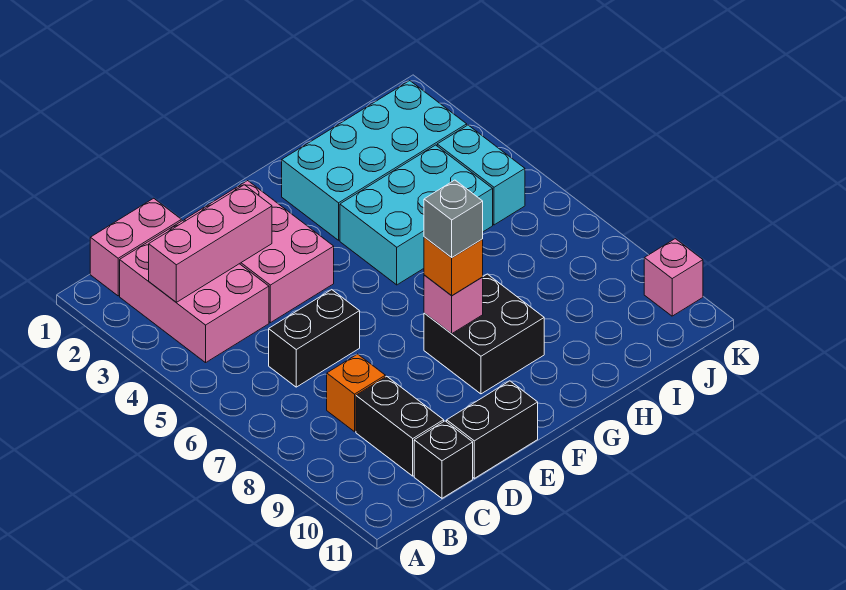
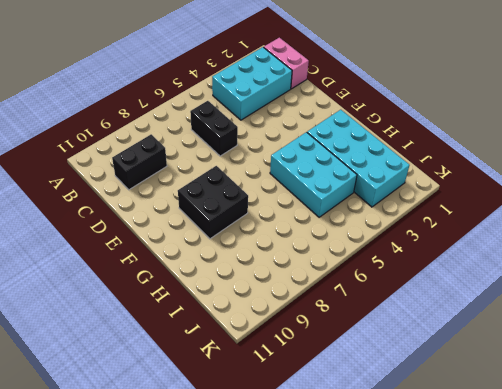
cyan brick B2:C4 level 1 -> pink brick B2:C4 level 1
none -> orange brick C8 level 1
none -> black brick C11 level 1
none -> pink brick D2:E4 level 1

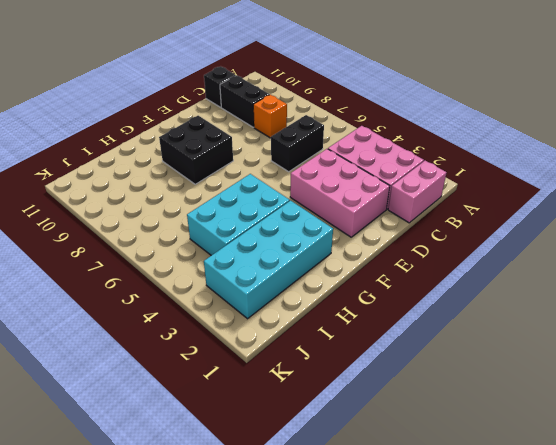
none -> black brick D11:E11 level 1
none -> cyan brick J4:J5 level 1
none -> pink brick K10 level 1

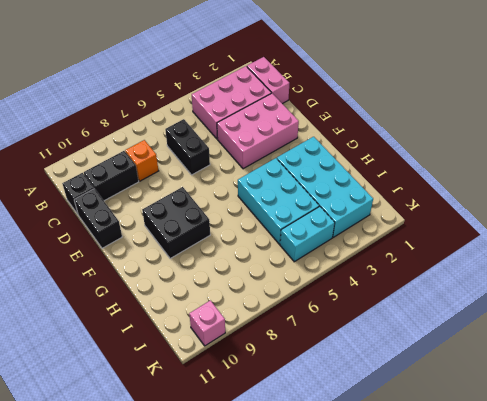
none -> pink brick B3:D3 level 2
none -> pink brick F8 level 2
none -> orange brick F8 level 3

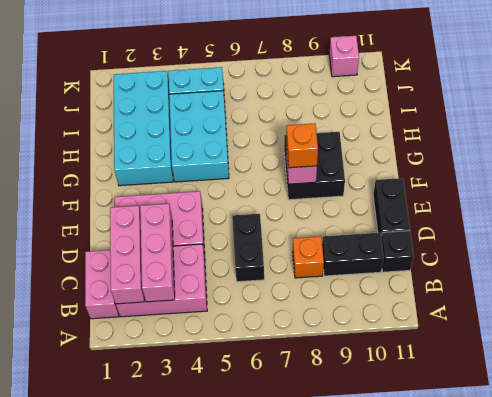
pink brick B2:D2 level 2 -> none
none -> grey brick F8 level 4

